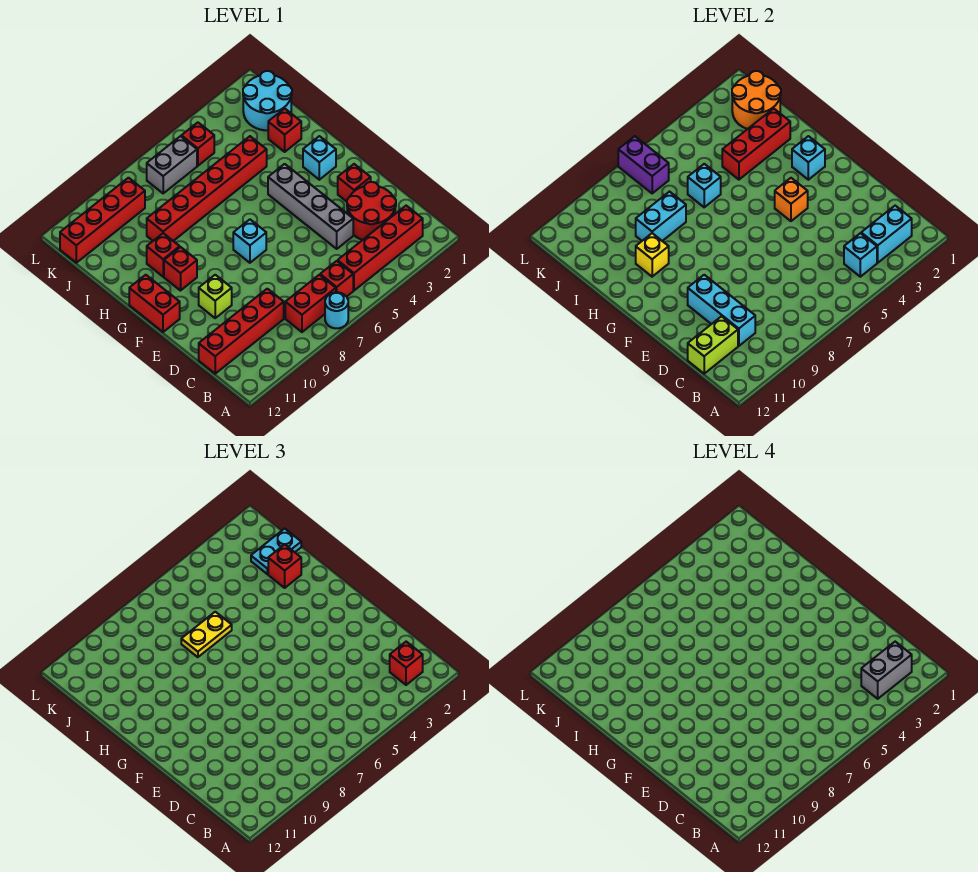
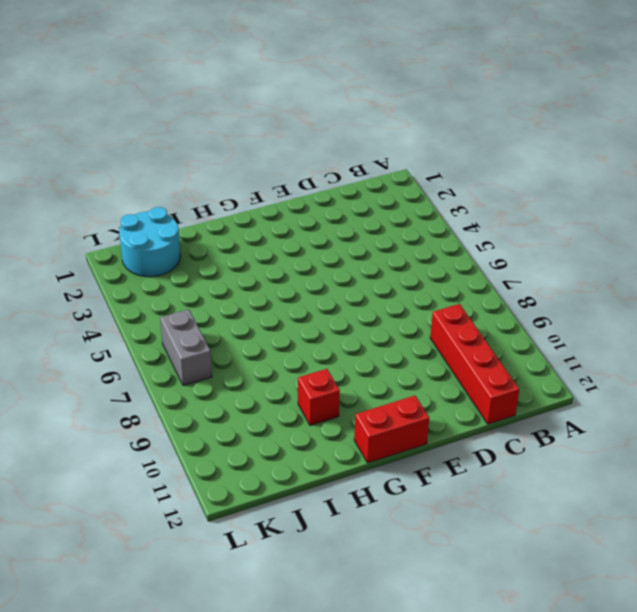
none -> cyan round brick A7 level 1
none -> red brick B2:B5 level 1
none -> red brick B6 level 1
none -> red brick B7:B8 level 1

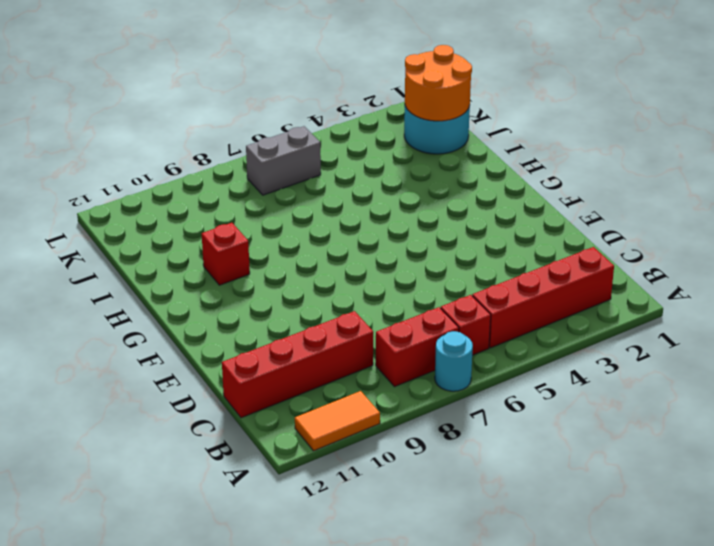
orange tile A10:A11 level 1 -> none
none -> red round brick C2:D3 level 1
none -> grey brick D4:G4 level 1
none -> red brick E2 level 1
none -> lime brick E10 level 1

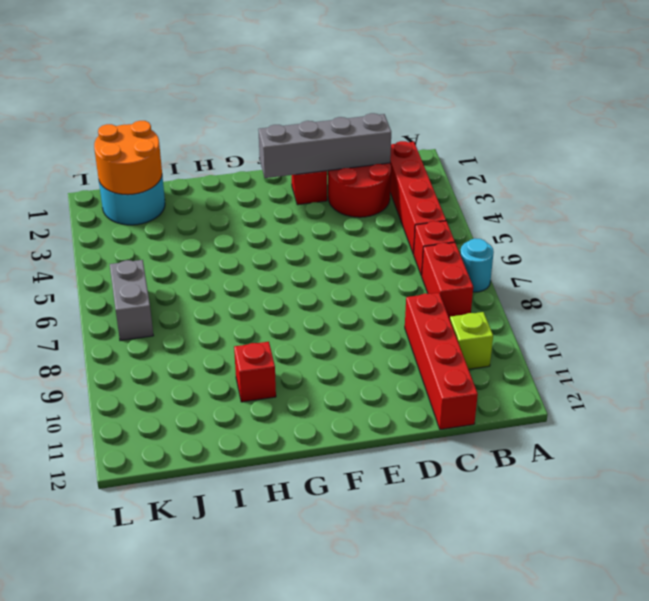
lime brick B10 level 1 -> lime brick E10 level 1
grey brick C2:F2 level 2 -> grey brick D4:G4 level 1
none -> cyan brick F7 level 1
none -> red brick F12:G12 level 1
none -> cyan brick G2 level 1
none -> red brick G10 level 1

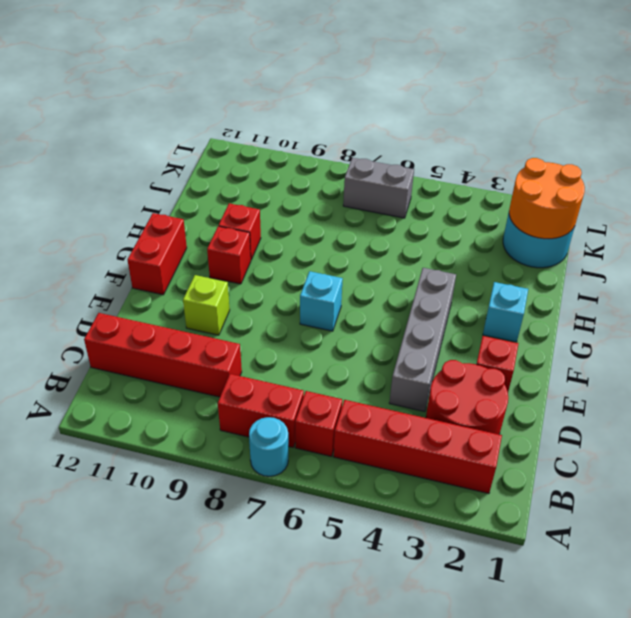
none -> red brick I2 level 1
none -> red brick I4:I9 level 1
none -> red brick K5 level 1
none -> red brick K9:K12 level 1

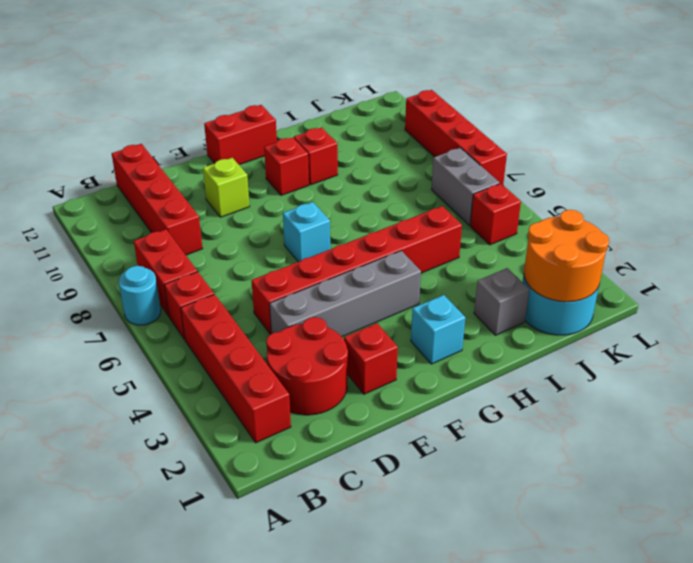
red brick D5:I5 level 1 -> red brick I4:I9 level 1
grey brick I2 level 1 -> red brick I2 level 1
red brick L7:L10 level 1 -> red brick K9:K12 level 1
none -> cyan brick B2:B3 level 2
none -> cyan brick B4 level 2
none -> cyan brick C10:E10 level 2
none -> lime brick C11:C12 level 2

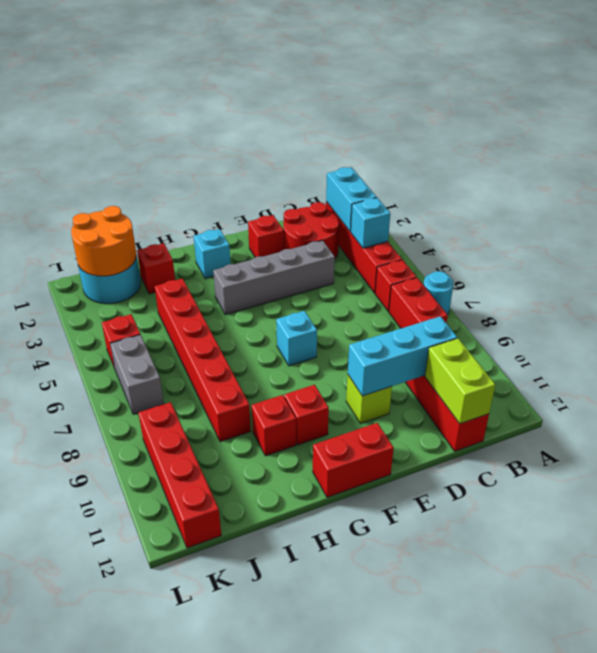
none -> orange brick F4 level 2
none -> cyan brick G2 level 2
none -> yellow brick H10 level 2
none -> red brick I2:I4 level 2

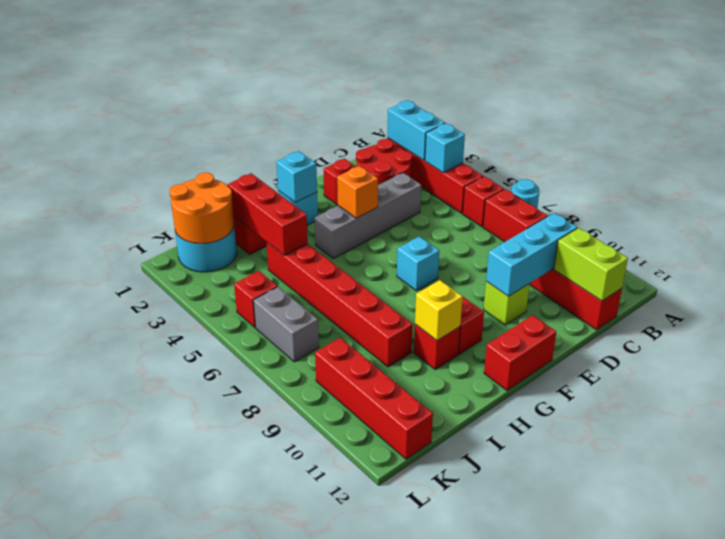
none -> cyan brick I6 level 2
none -> cyan brick I8:I9 level 2
none -> purple brick K7:L7 level 2
none -> red brick B2 level 3

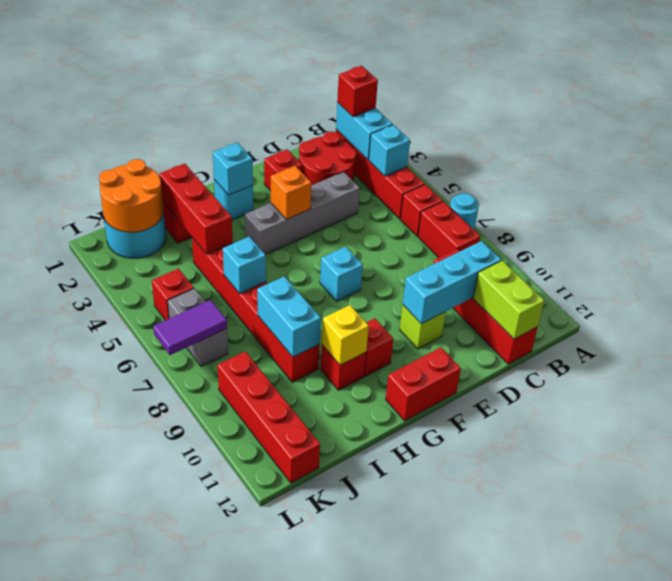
purple tile K7:L7 level 2 -> purple brick K7:L7 level 2
none -> red brick I2 level 3
none -> yellow plate I6:I7 level 3
none -> cyan plate J1:J2 level 3
none -> grey brick B2:B3 level 4

